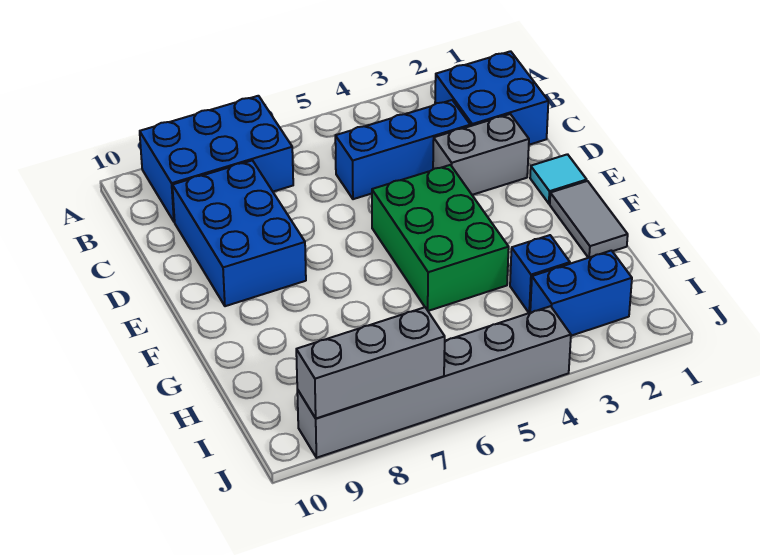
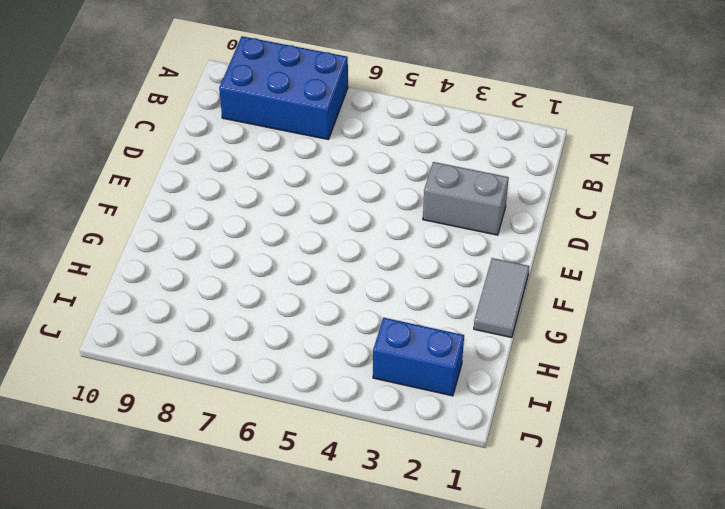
none -> blue brick B1:C2 level 1
none -> blue brick C3:C5 level 1
none -> blue brick C8:E9 level 1

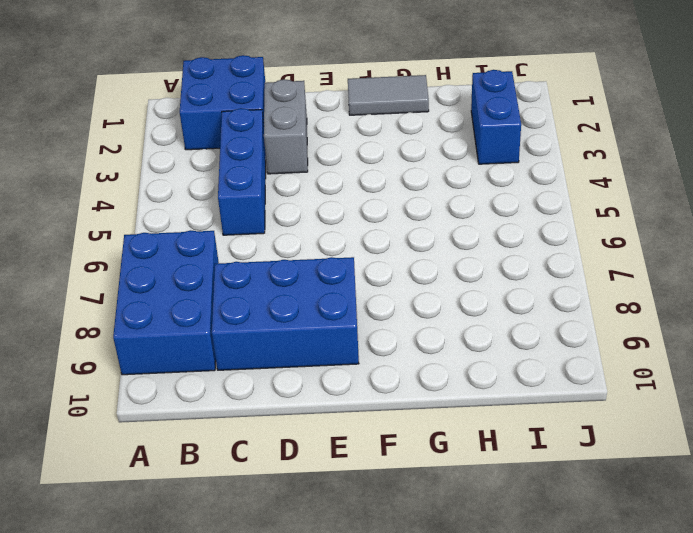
none -> cyan tile E1 level 1
none -> green brick E4:G5 level 1
none -> blue brick H3 level 1

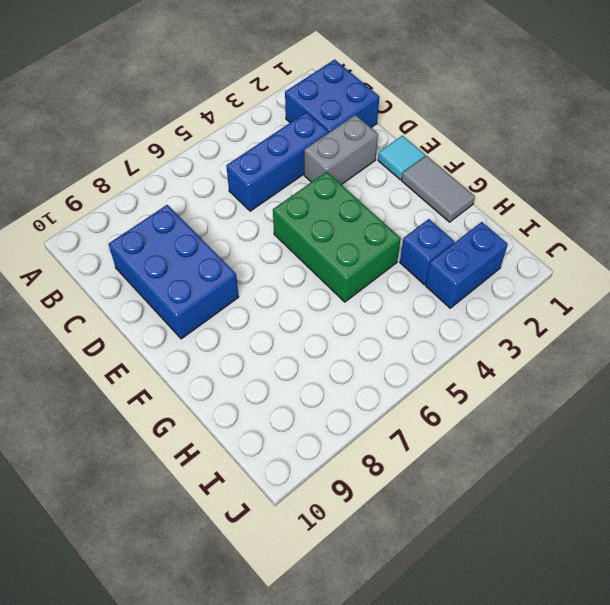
none -> blue brick A7:B9 level 1
none -> grey brick J4:J9 level 1
none -> grey brick J7:J9 level 2

